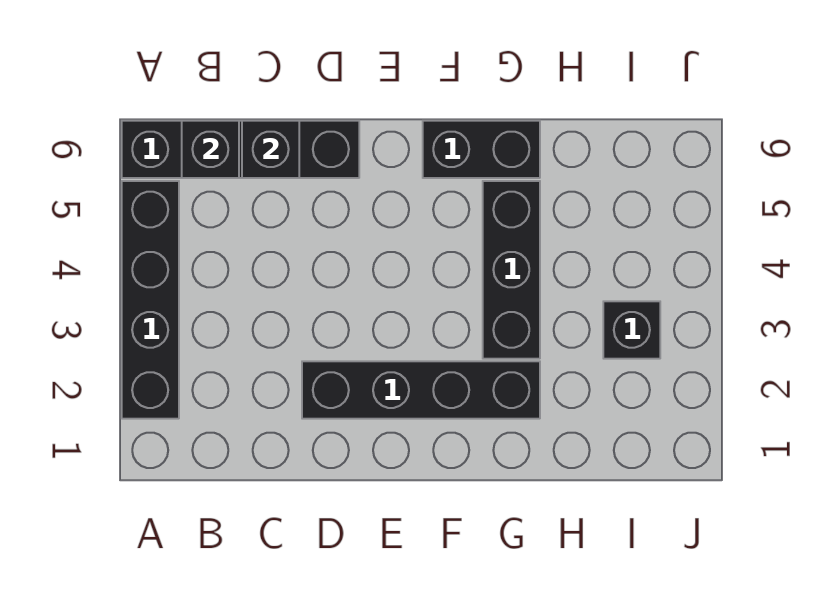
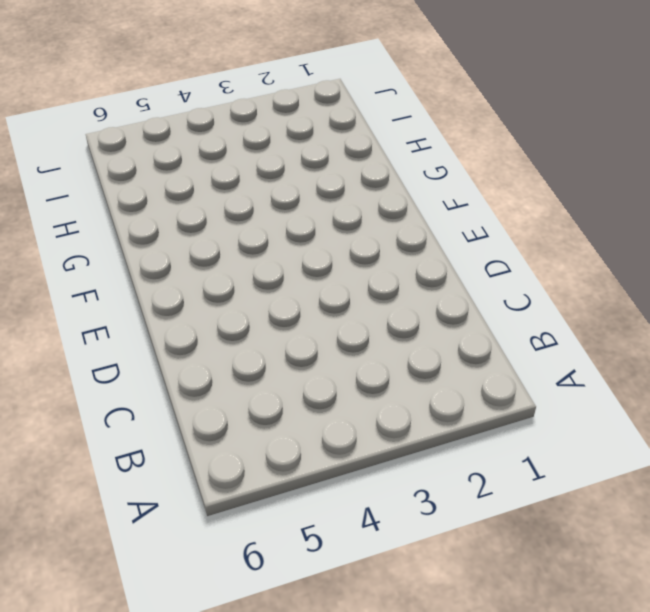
none -> black brick A2:A5 level 1
none -> black brick A6:D6 level 1

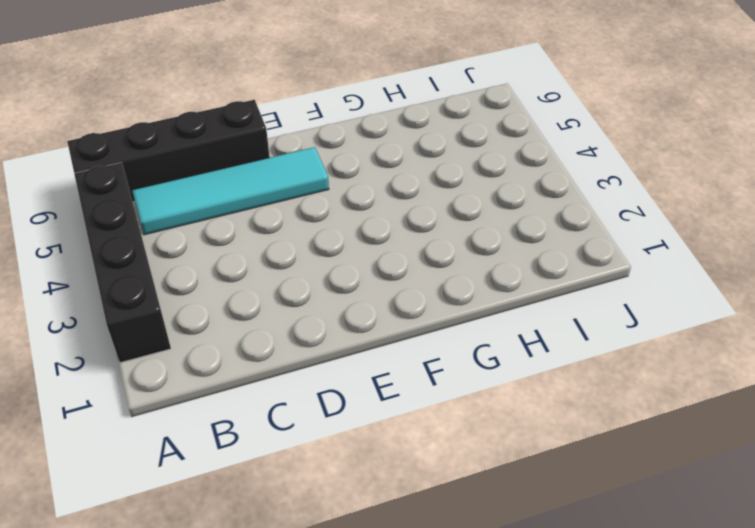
cyan tile B5:E5 level 1 -> none
none -> black brick D2:G2 level 1
none -> black brick F6:G6 level 1

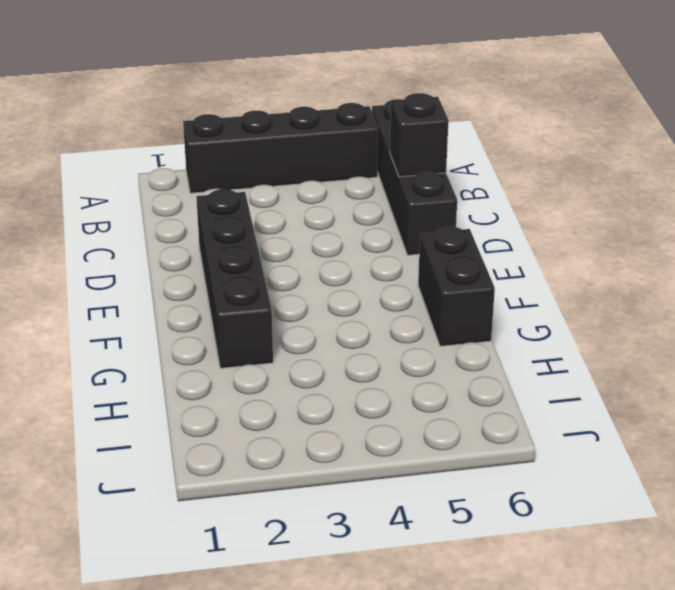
none -> black brick G3:G5 level 1
none -> black brick I3 level 1

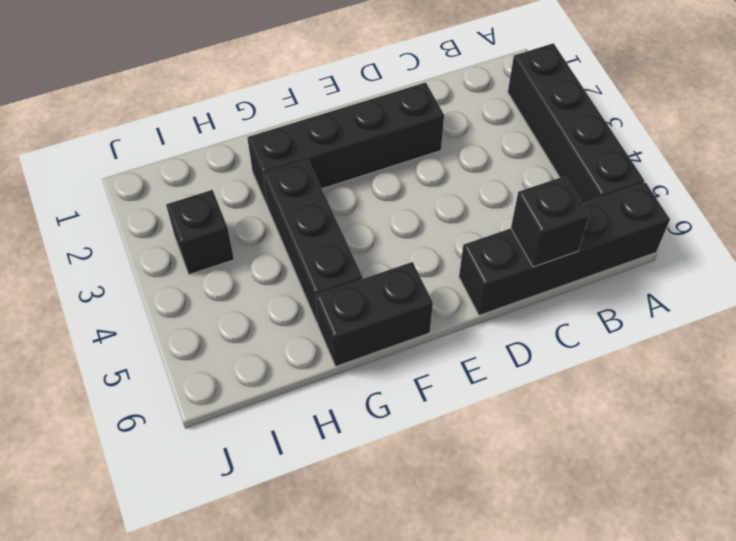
none -> black brick B6 level 2

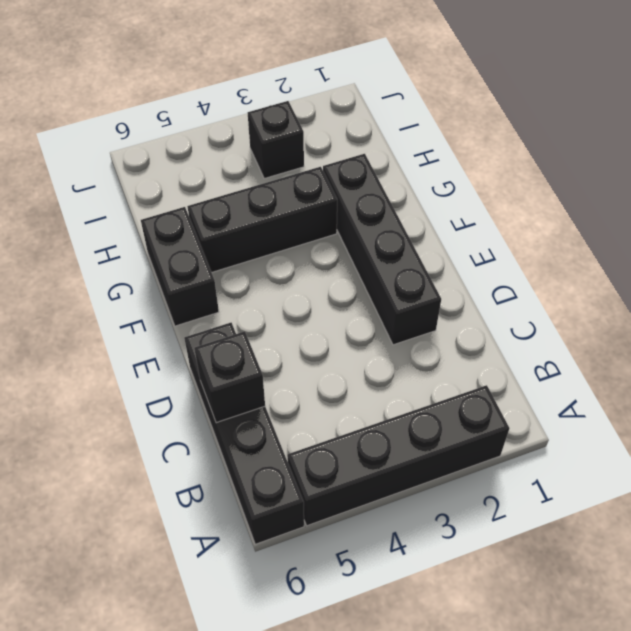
none -> black brick B6 level 2

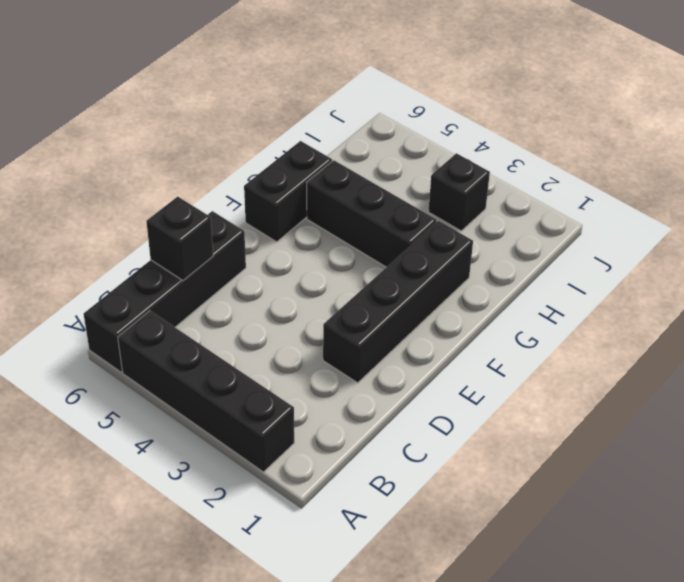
none -> black brick B6 level 2

